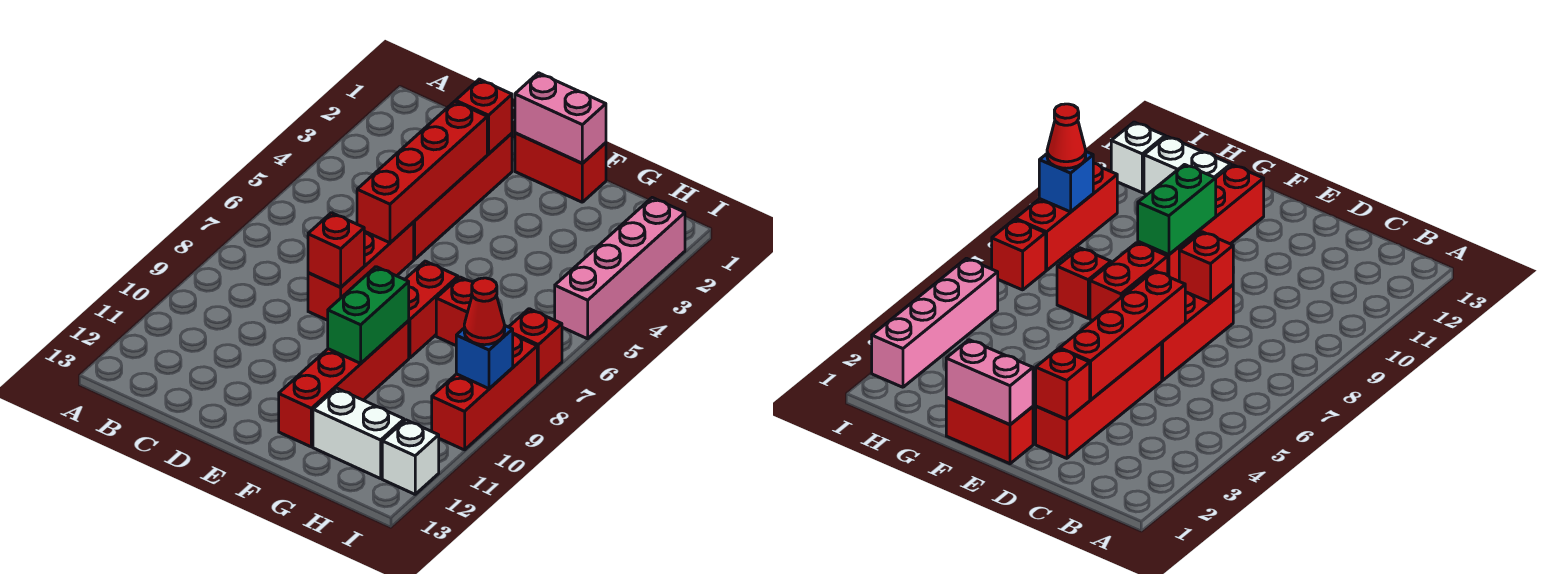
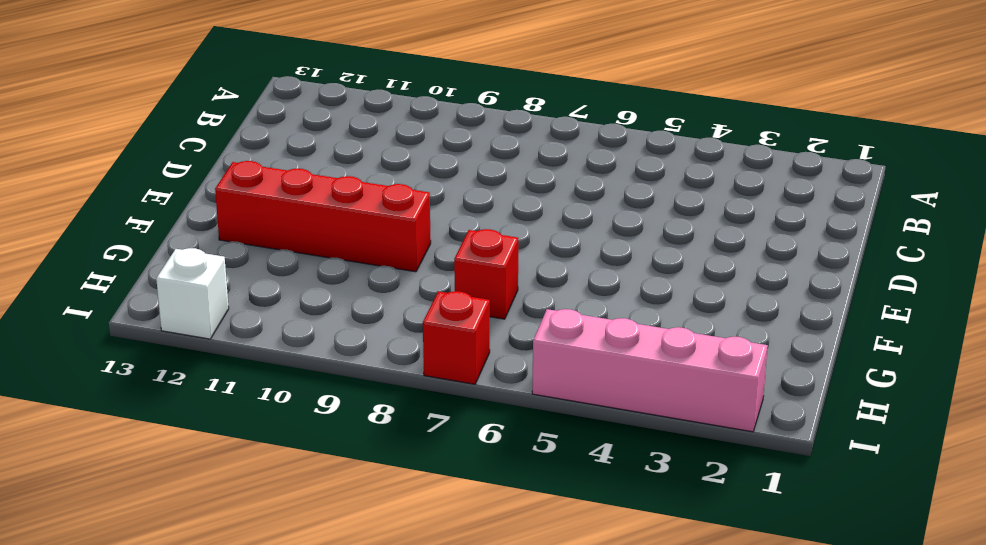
none -> red brick D2:D5 level 1
none -> red brick D6:D8 level 1
none -> red brick E1:F1 level 1

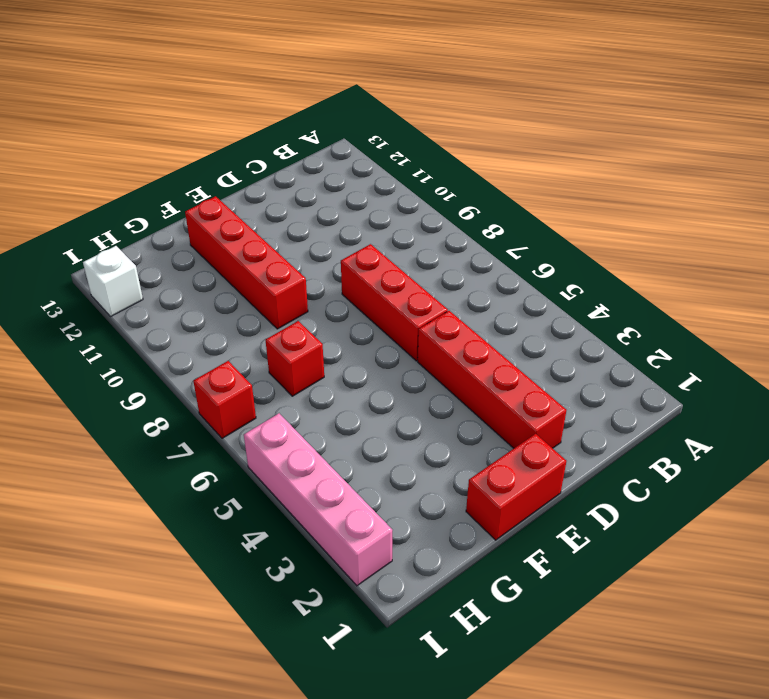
none -> red brick F7:F8 level 1
none -> white brick G12:H12 level 1
none -> red brick I8:I10 level 1

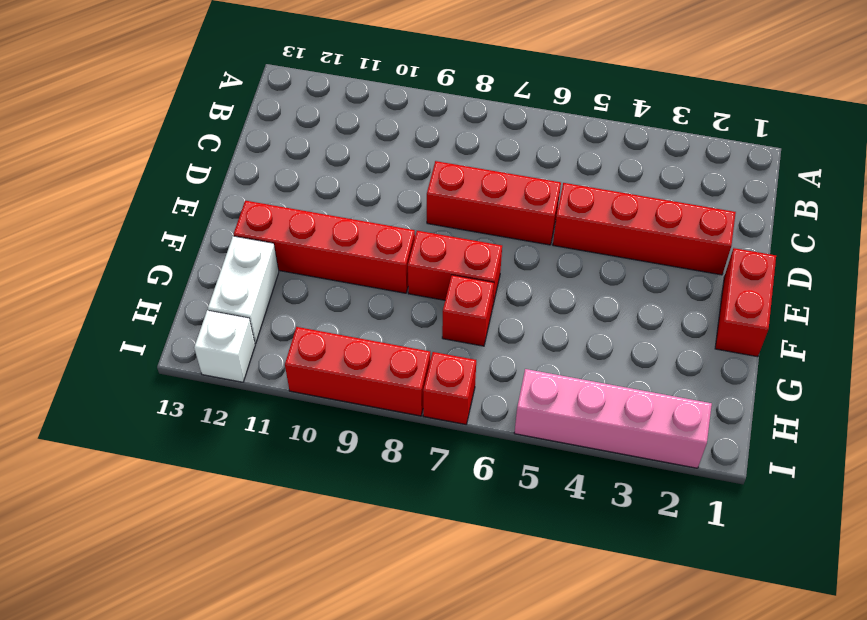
none -> red brick D2 level 2
none -> red brick D3:D6 level 2
none -> red brick D8 level 2

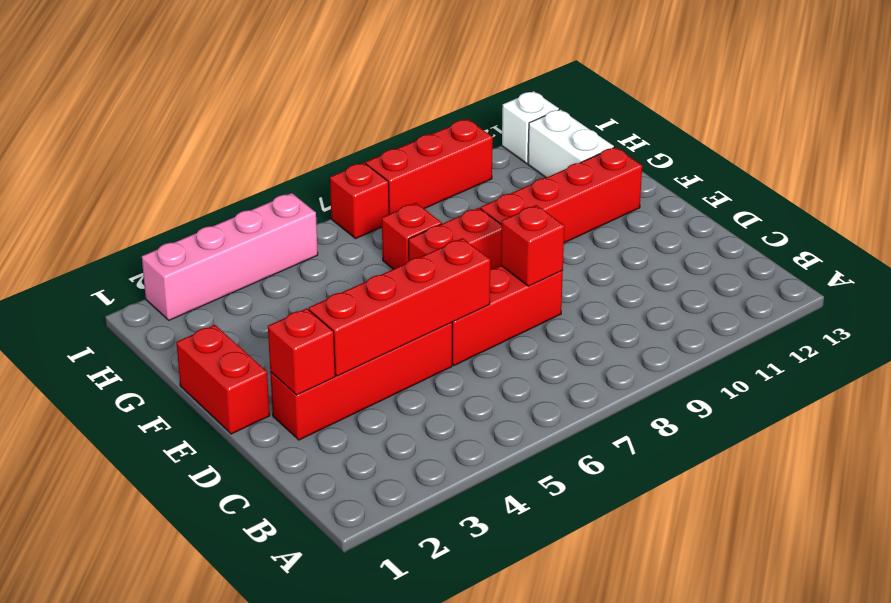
none -> pink brick E1:F1 level 2
none -> green brick F9:F10 level 2
none -> blue brick I9 level 2

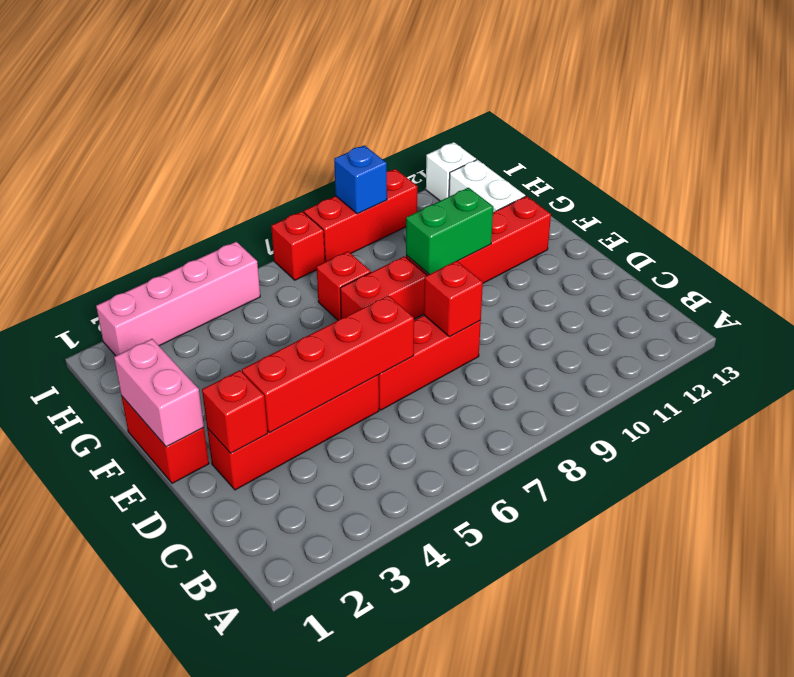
none -> red cone I9 level 3

